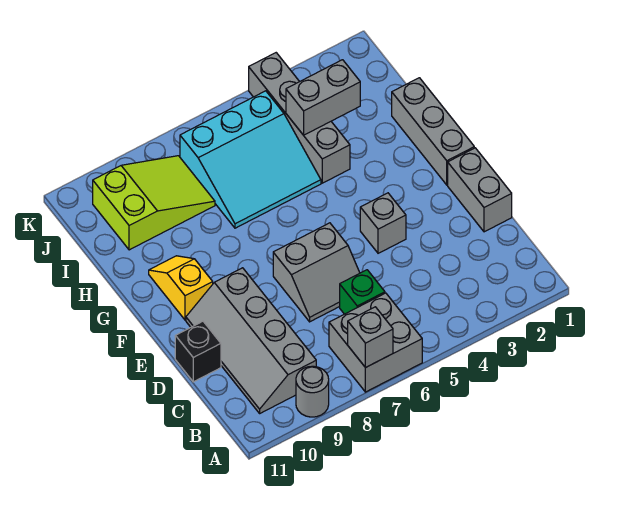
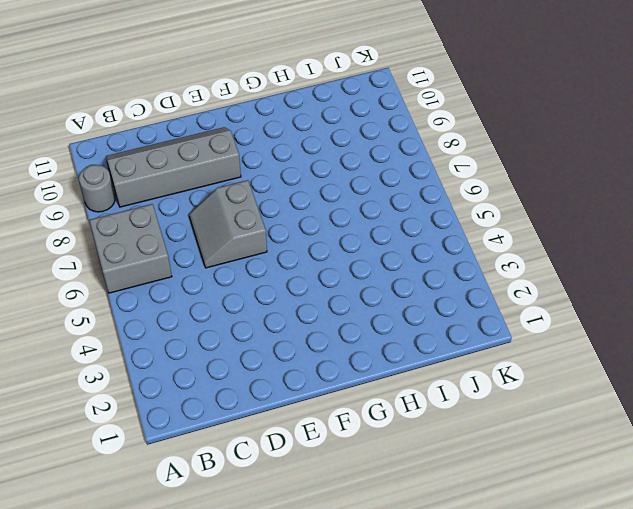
none -> green brick C6 level 1
none -> grey brick D1:E1 level 1
none -> black brick D11 level 1

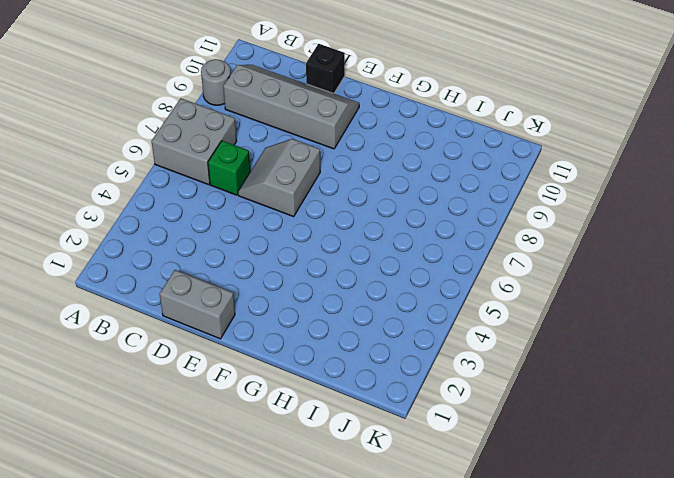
none -> grey brick E4 level 1
none -> grey brick F1:H1 level 1
none -> yellow slope F10:G10 level 1 top F

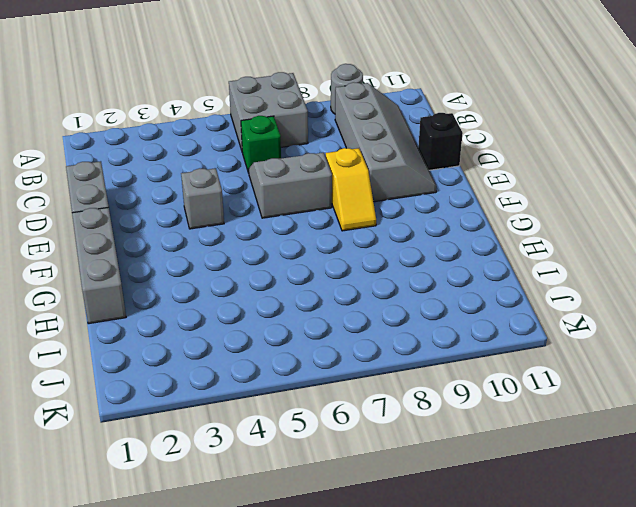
yellow slope E8:F8 level 1 top E -> yellow slope F10:G10 level 1 top F
none -> grey brick H4:K4 level 1
none -> cyan slope H5:J7 level 1 top J
none -> lime slope I8:J10 level 1 top 10

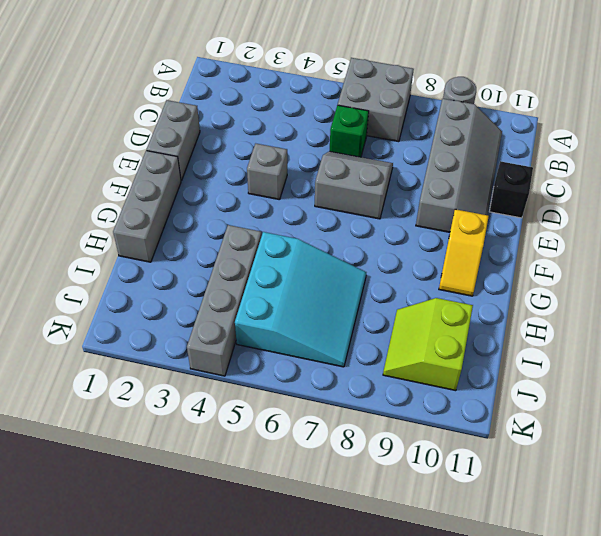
cyan slope H5:J7 level 1 top 5 -> cyan slope H5:J7 level 1 top J
lime slope I9:J10 level 1 top 10 -> lime slope I8:J10 level 1 top 10
none -> grey brick A7 level 2
none -> grey brick I3:I4 level 2

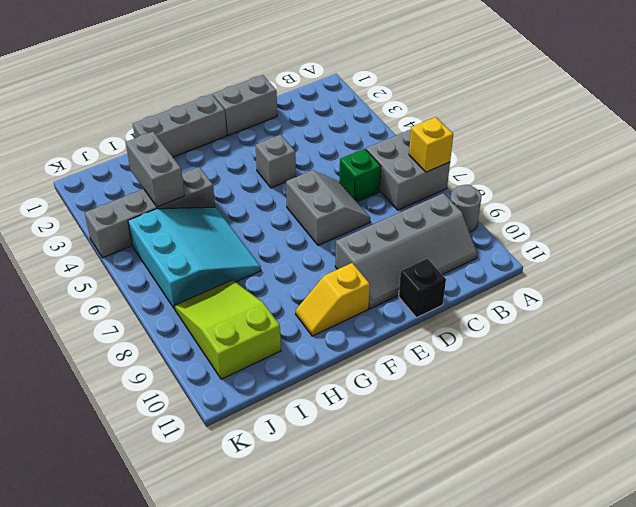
yellow brick A7 level 2 -> grey brick A7 level 2

